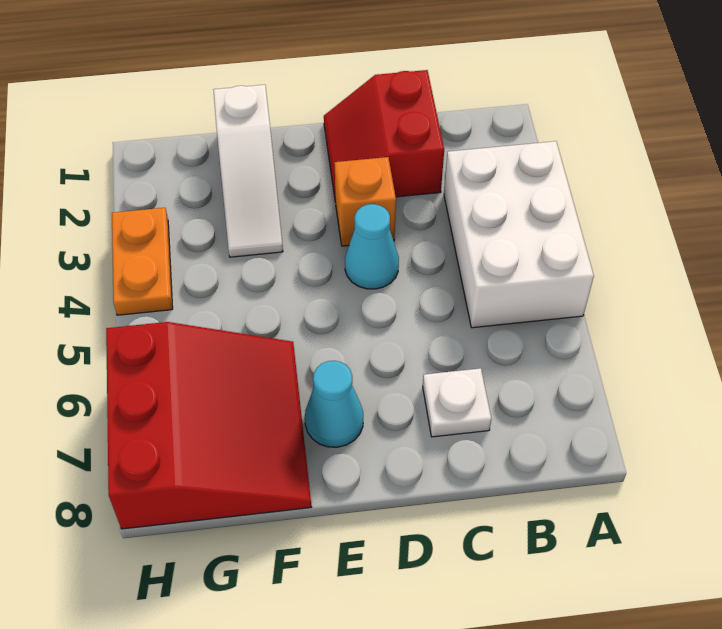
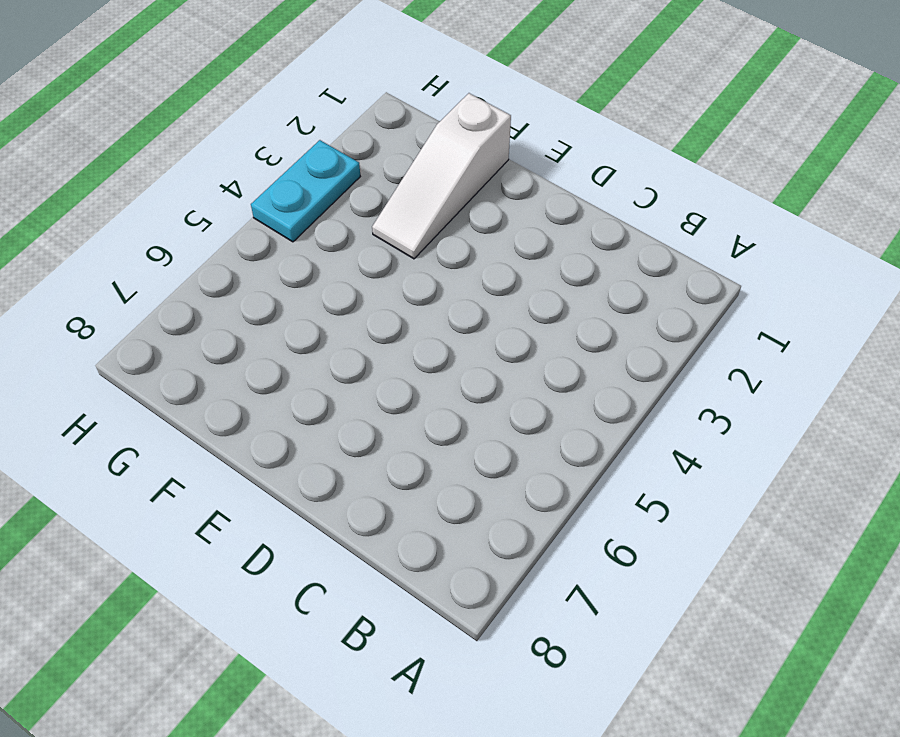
cyan plate H3:H4 level 1 -> orange plate H3:H4 level 1
none -> white brick A3:B5 level 1
none -> red slope C1:D2 level 1 top C

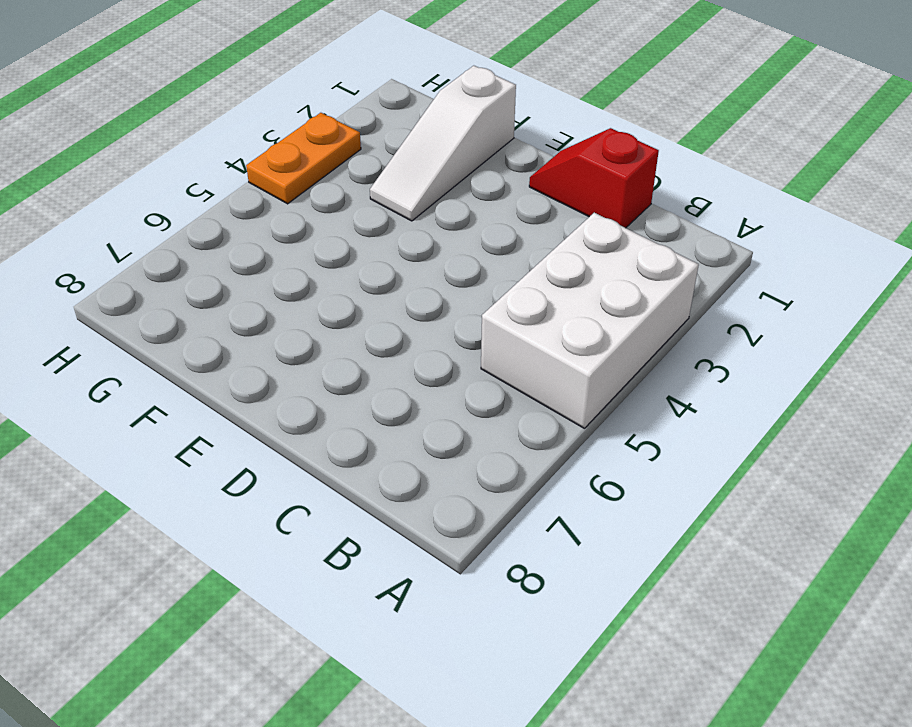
red slope C1:D1 level 1 top C -> red slope C1:D2 level 1 top C
none -> white plate C7 level 1
none -> orange brick D3 level 1

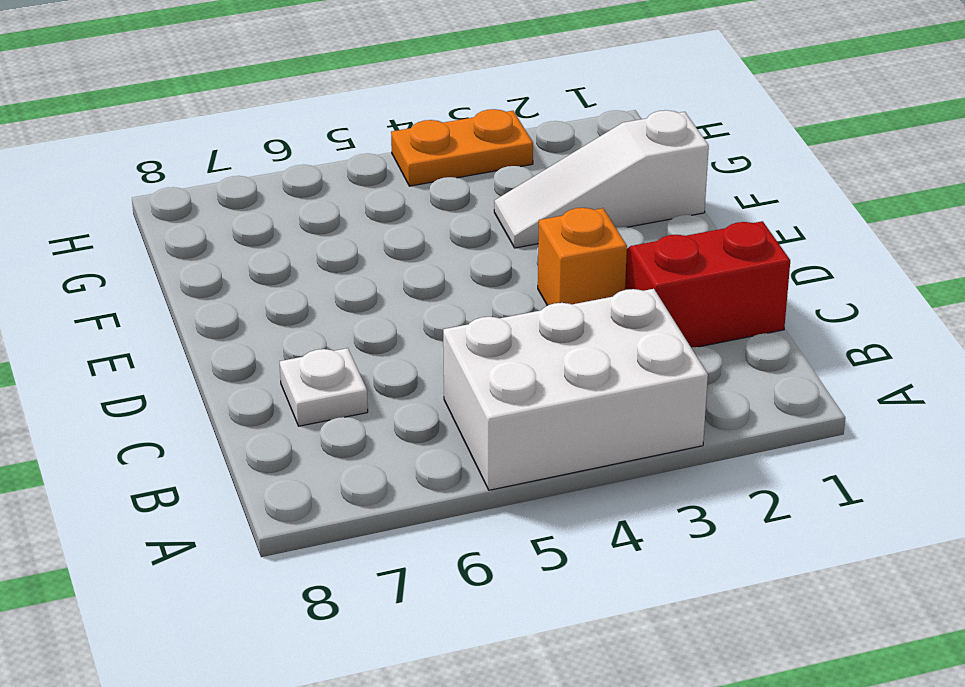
none -> cyan cone D4 level 1
none -> cyan cone E7 level 1

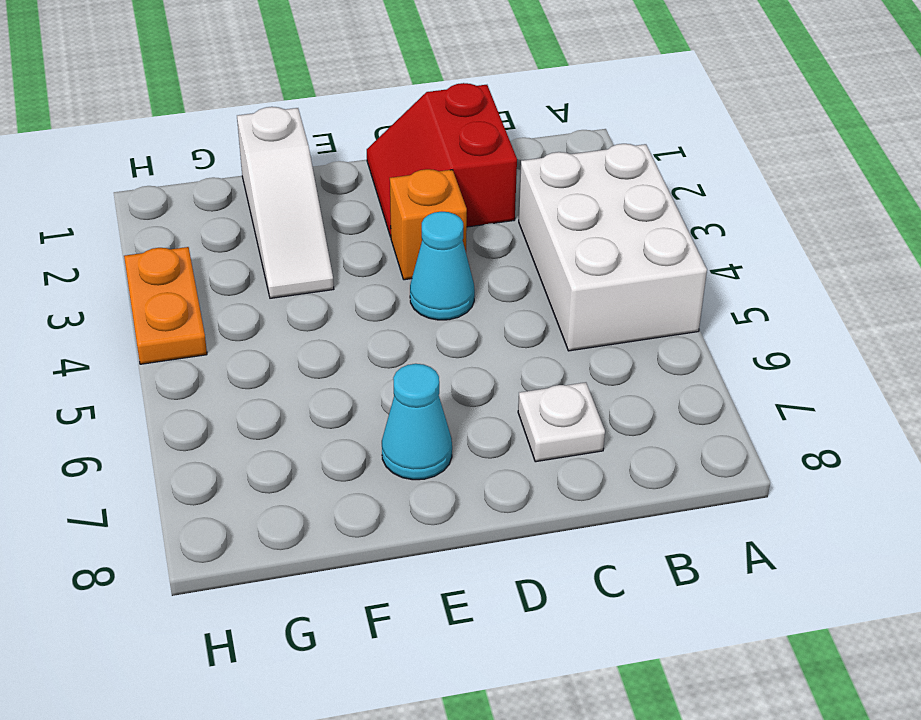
none -> red slope F6:H8 level 1 top H

